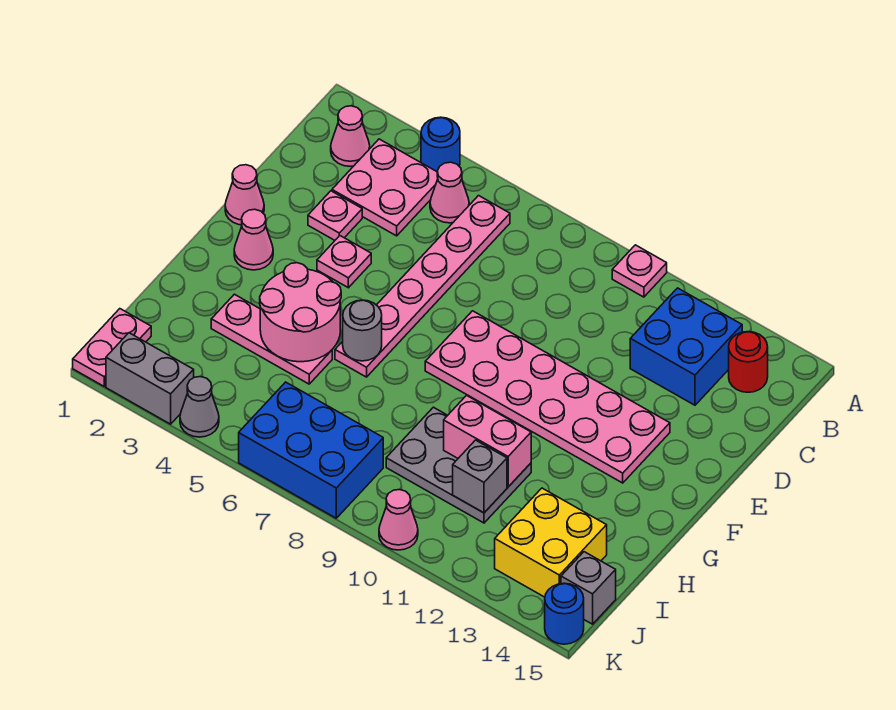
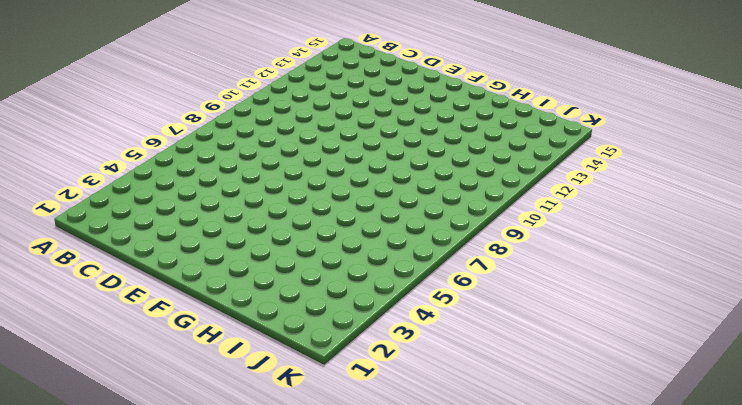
none -> blue round brick A4 level 1
none -> pink plate A10 level 1
none -> pink cone B2 level 1

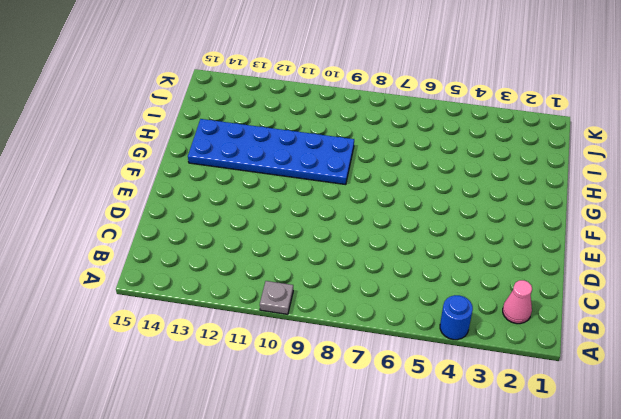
grey plate A10 level 1 -> pink plate A10 level 1
blue plate G9:H14 level 1 -> grey plate H9:I11 level 1
none -> pink plate B3:C4 level 1
none -> pink cone B5 level 1
none -> pink plate B6:G6 level 1

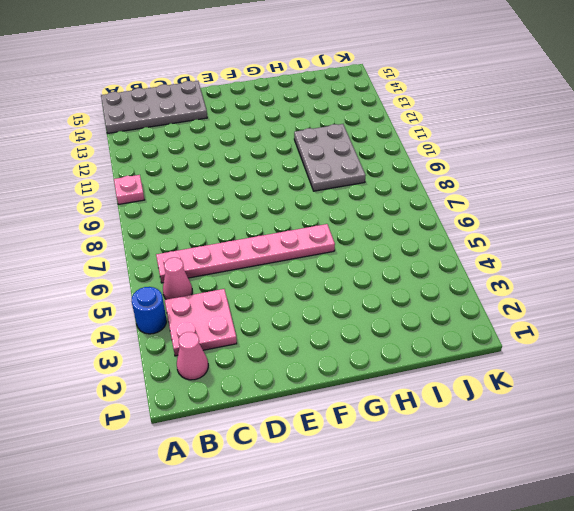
grey plate A14:D15 level 1 -> red round brick B14 level 1
none -> blue brick B12:C13 level 1
none -> pink plate D3 level 1
none -> pink cone E1 level 1

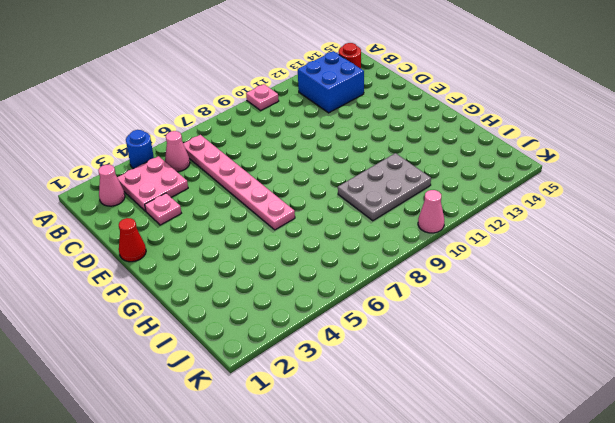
red cone E1 level 1 -> pink cone E1 level 1
none -> pink plate E4 level 1
none -> pink plate E8:F13 level 1
none -> pink cone F2 level 1

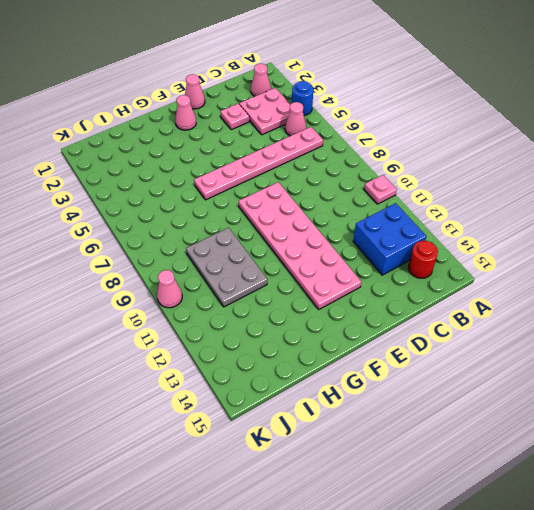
none -> pink plate E4 level 1
none -> pink plate H3:H5 level 1
none -> yellow brick I13:J14 level 1

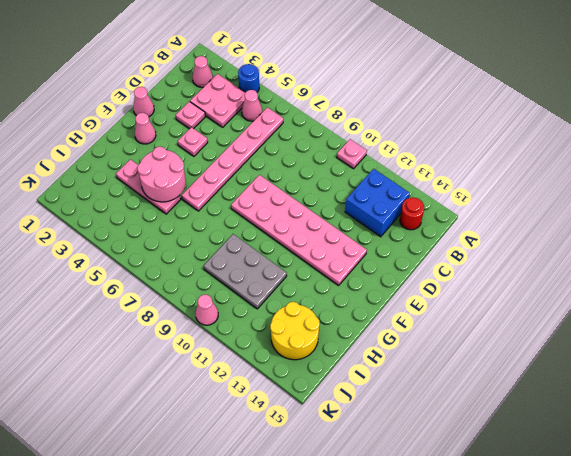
yellow round brick I13:J14 level 1 -> yellow brick I13:J14 level 1
none -> pink plate J1:K1 level 1
none -> blue brick J6:K8 level 1
none -> grey brick J15 level 1

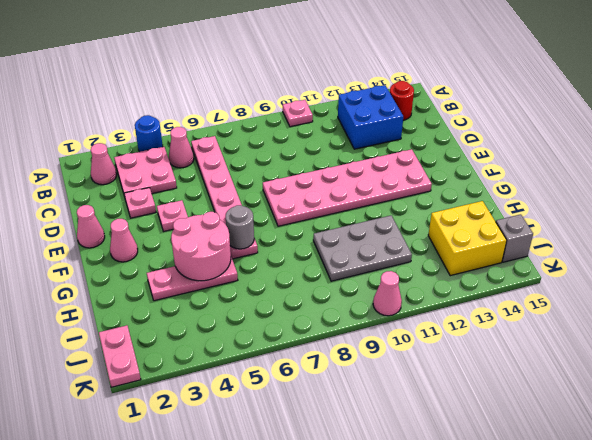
none -> blue brick J6:K8 level 1
none -> grey brick K2:K3 level 1
none -> grey cone K4 level 1

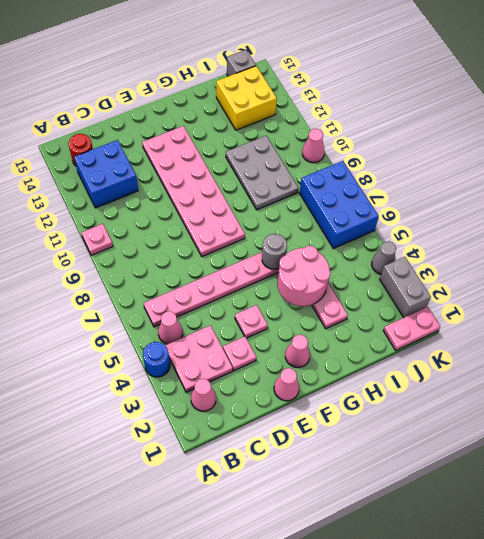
none -> blue round brick K15 level 1
none -> pink brick H10:H11 level 2
none -> grey brick I11 level 2

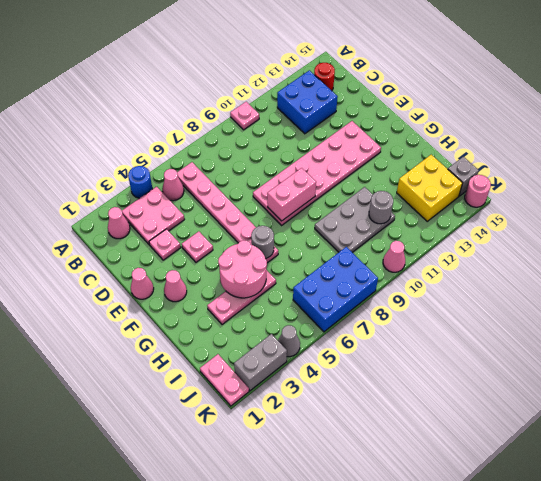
pink brick F8:F9 level 2 -> pink brick H10:H11 level 2
grey round brick I11 level 2 -> grey brick I11 level 2
pink round brick K15 level 1 -> blue round brick K15 level 1

